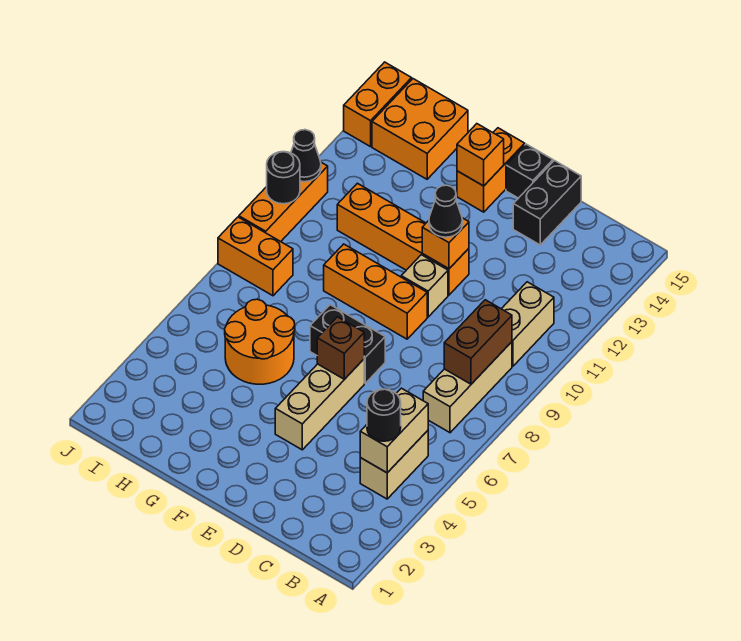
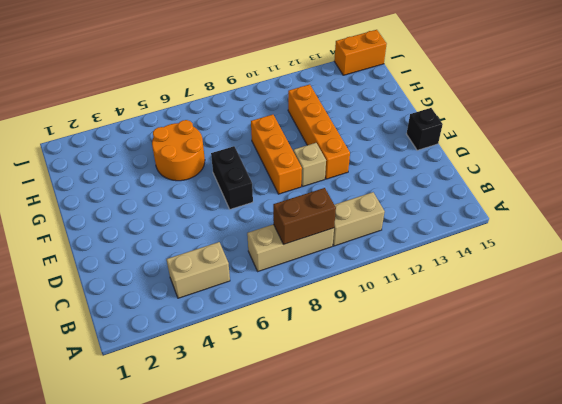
none -> black brick D14:D15 level 1
none -> tan brick E4:E6 level 1
none -> orange brick F14:F15 level 1

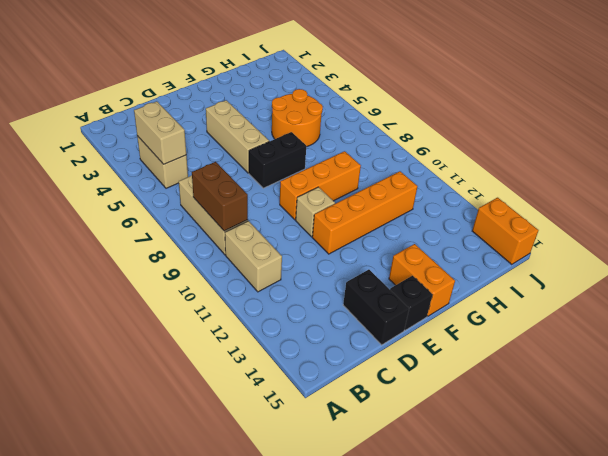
none -> orange brick H14:I15 level 1
none -> orange brick I8:J8 level 1
none -> orange brick J9:J11 level 1

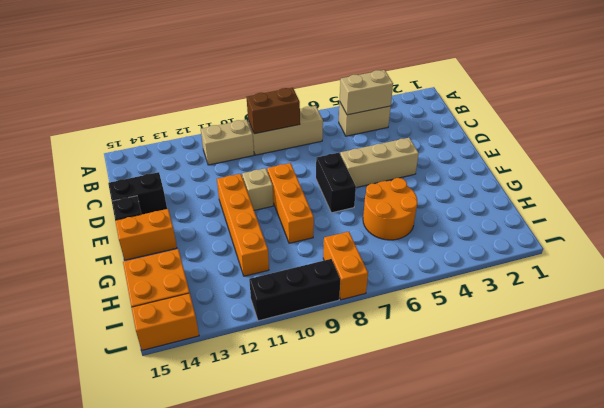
black brick J9:J11 level 1 -> orange brick J9:J11 level 1
none -> brown brick E6 level 2
none -> orange brick E11 level 2
none -> orange brick F14 level 2

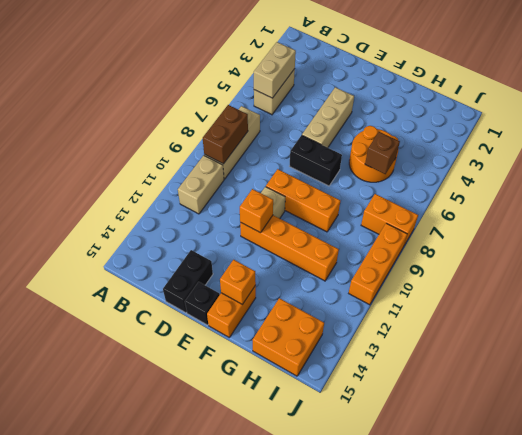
brown brick H6 level 2 -> brown brick E6 level 2
none -> orange brick J14:J15 level 1
none -> black round brick J10 level 2
none -> black cone J11 level 2

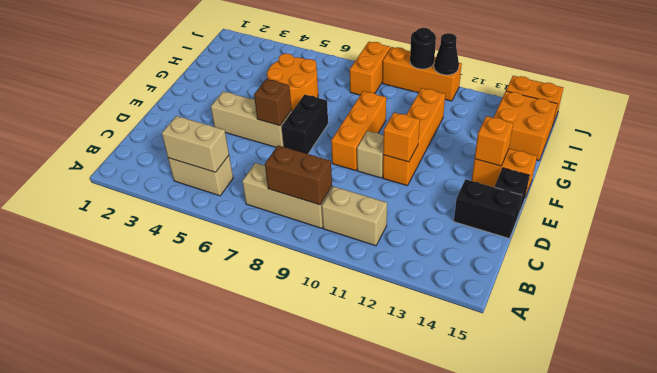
none -> black round brick B4 level 3
none -> black cone E11 level 3

